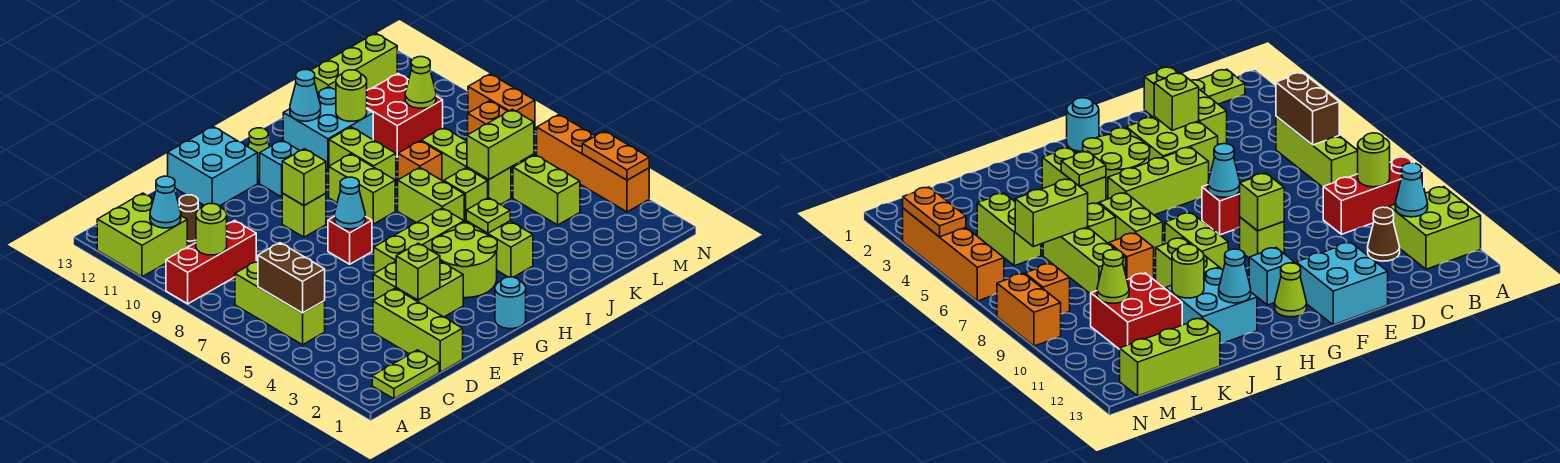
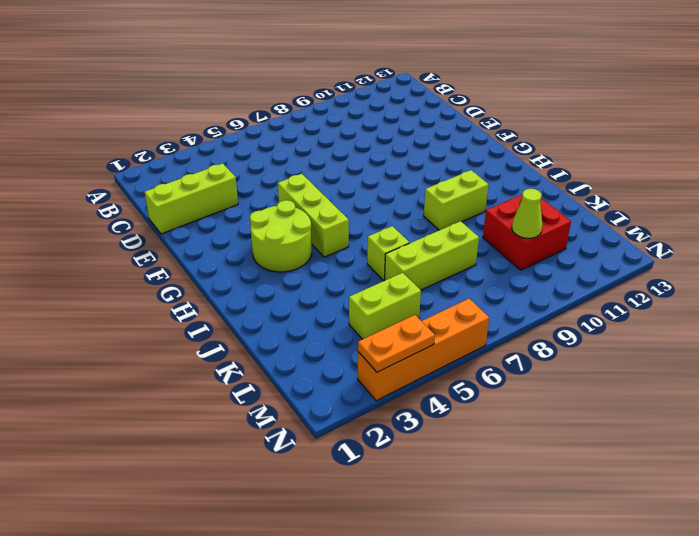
none -> red brick A9:C9 level 1
none -> lime brick A11:B12 level 1
none -> lime plate B1:C1 level 1
none -> lime brick B5:B7 level 1

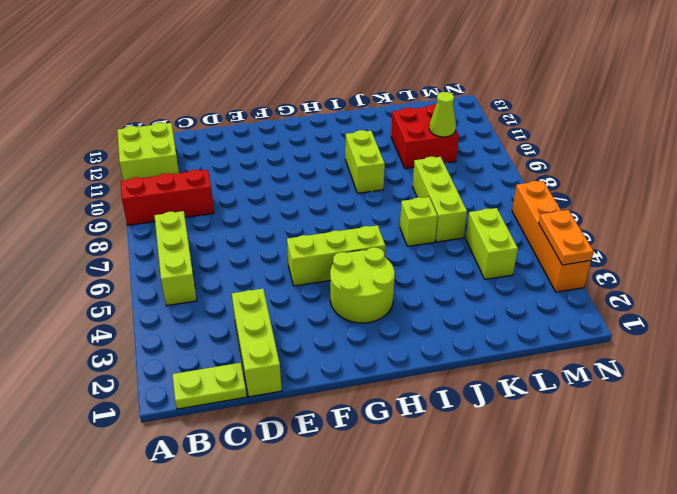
none -> brown cone C11 level 1
none -> lime brick E3:F4 level 1
none -> cyan brick E12:F13 level 1
none -> red brick F7 level 1

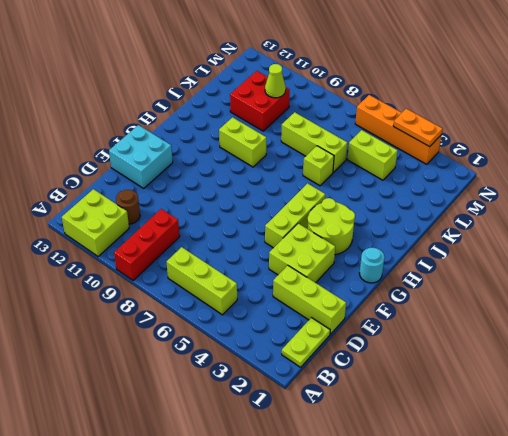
brown round brick C11 level 1 -> brown cone C11 level 1
none -> red brick F7 level 1
none -> lime brick F9 level 1
none -> cyan brick G11 level 1
none -> lime cone G12 level 1

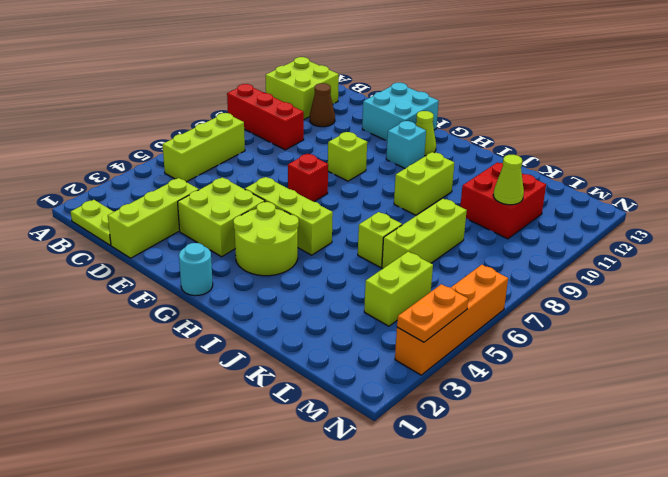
none -> lime brick H8:H9 level 1
none -> lime brick I3:I4 level 1
none -> lime brick I6:I7 level 1
none -> cyan brick I11:J12 level 1

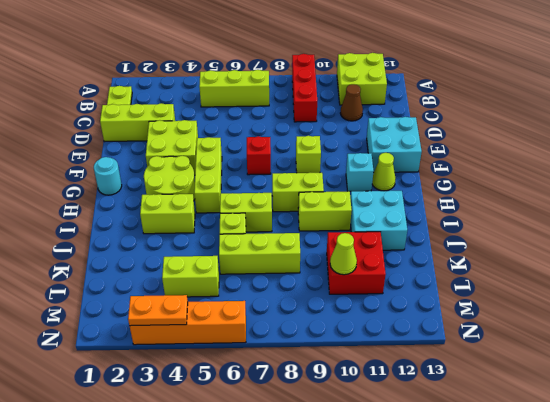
none -> orange brick J8 level 1
none -> lime brick K13:M13 level 1
none -> orange brick M8 level 1
none -> orange brick N8:N9 level 1

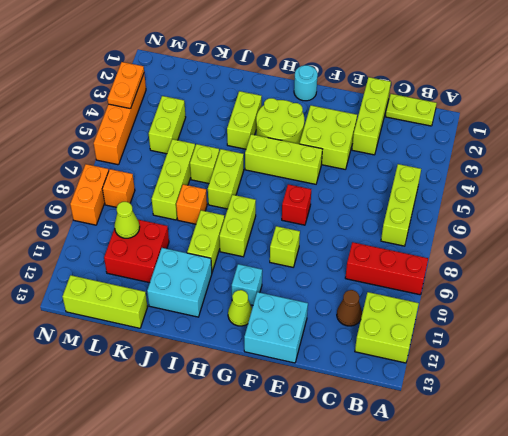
none -> brown brick B5:B6 level 2
none -> lime round brick B9 level 2
none -> cyan cone B11 level 2
none -> lime brick E3 level 2

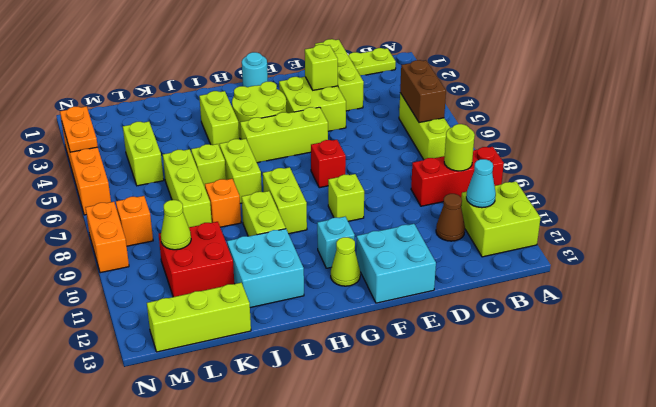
none -> cyan cone F7 level 2
none -> lime brick F9 level 2
none -> lime plate I4 level 2
none -> cyan cone I12 level 2

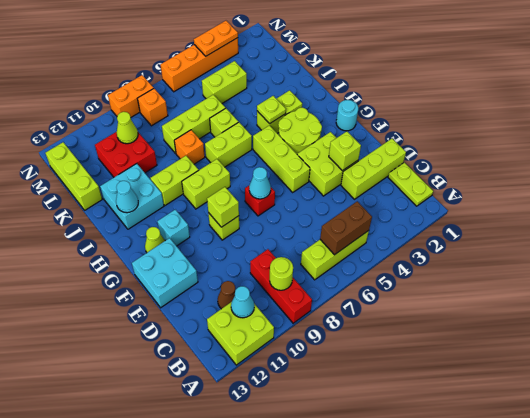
none -> lime round brick J11 level 2
none -> lime brick K6:L6 level 2

